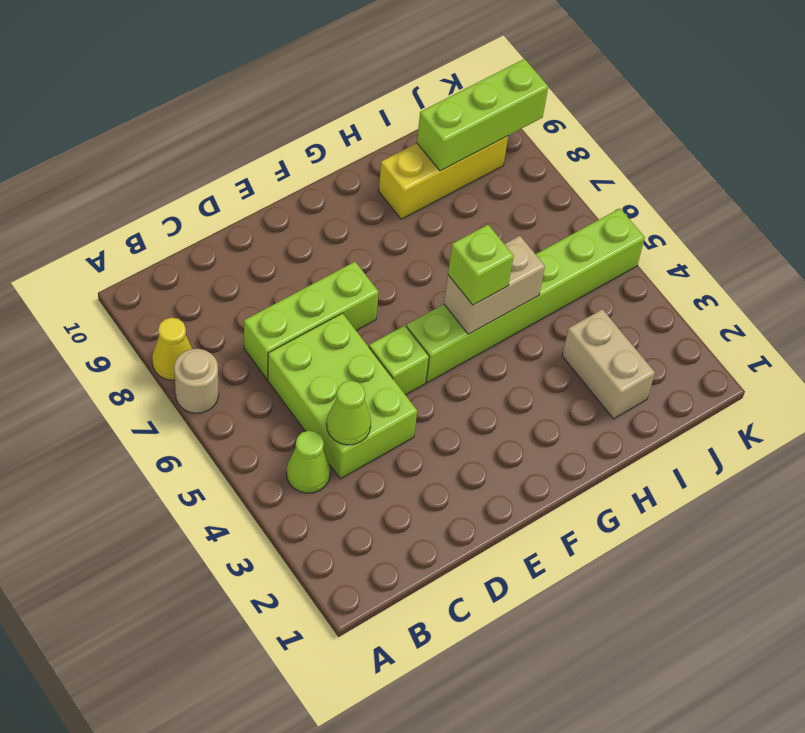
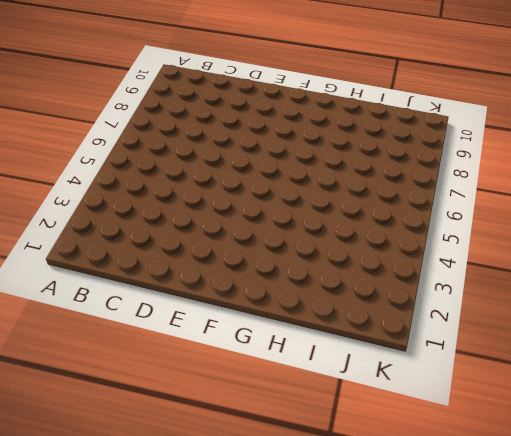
none -> tan round brick A7 level 1
none -> yellow cone A8 level 1
none -> lime cone B4 level 1

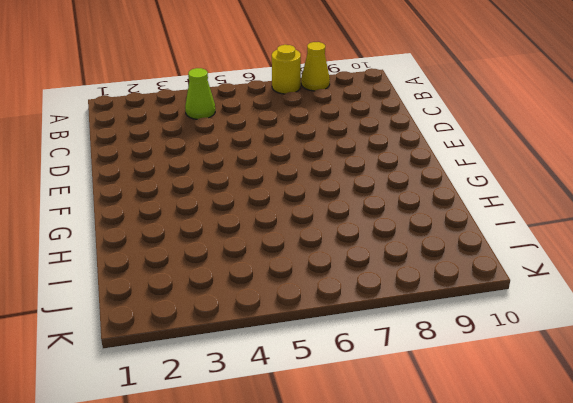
yellow round brick A7 level 1 -> tan round brick A7 level 1
none -> lime brick C4:D6 level 1
none -> lime brick C7:E7 level 1
none -> lime brick E5 level 1

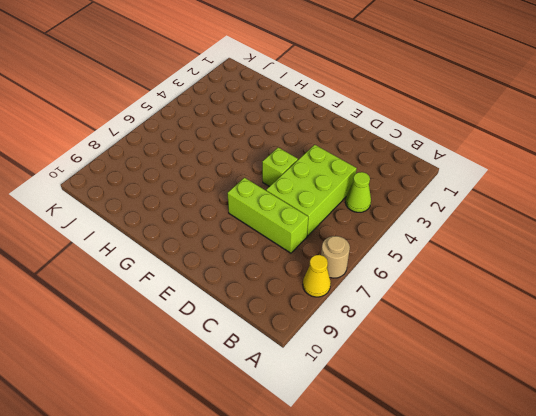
none -> lime brick F5:K5 level 1
none -> yellow brick H9:J9 level 1
none -> tan brick I2:I3 level 1

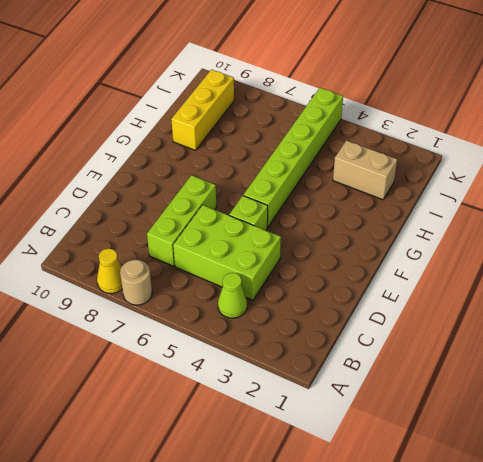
none -> lime cone C4 level 2
none -> tan brick G5:H5 level 2
none -> lime brick I9:K9 level 2

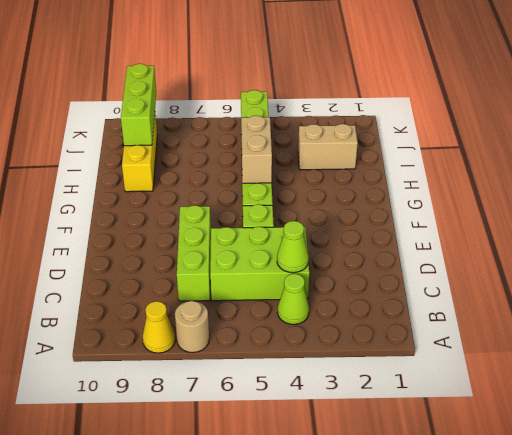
none -> lime brick G5 level 3

